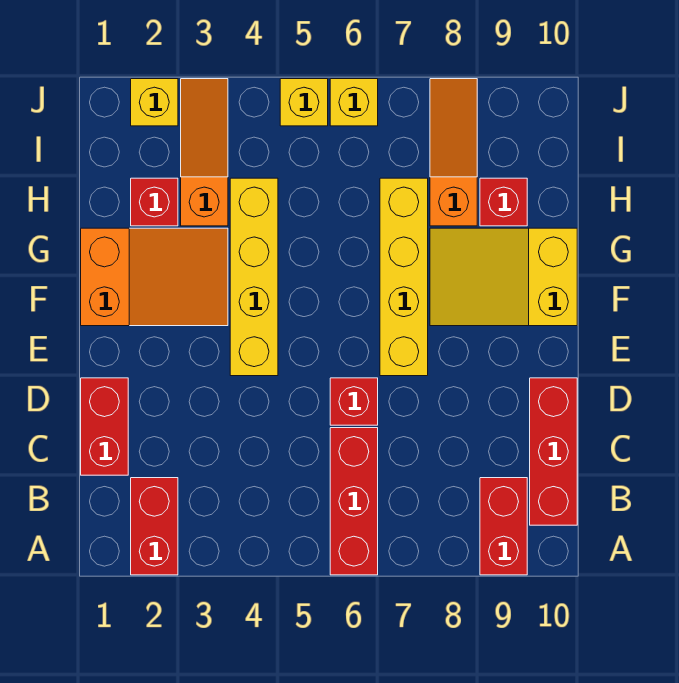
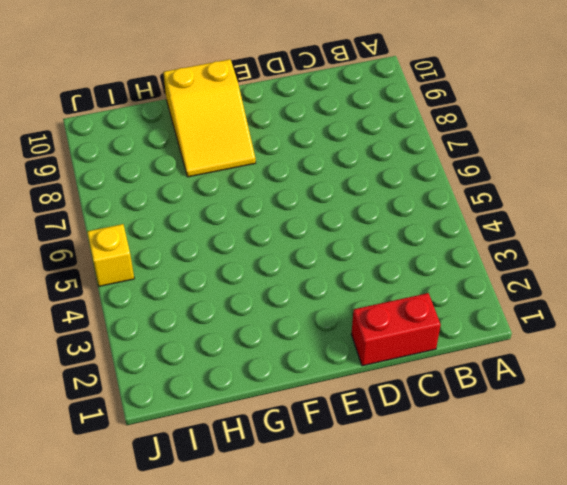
none -> red brick A2:B2 level 1
none -> red brick A6:C6 level 1
none -> red brick A9:B9 level 1

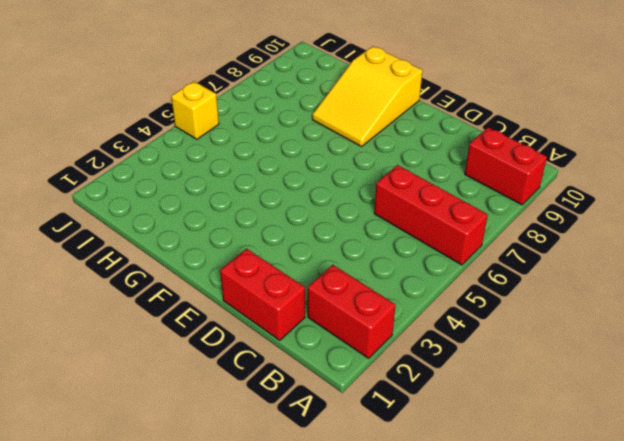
none -> red brick B10:D10 level 1
none -> red brick D6 level 1
none -> yellow brick E4:H4 level 1

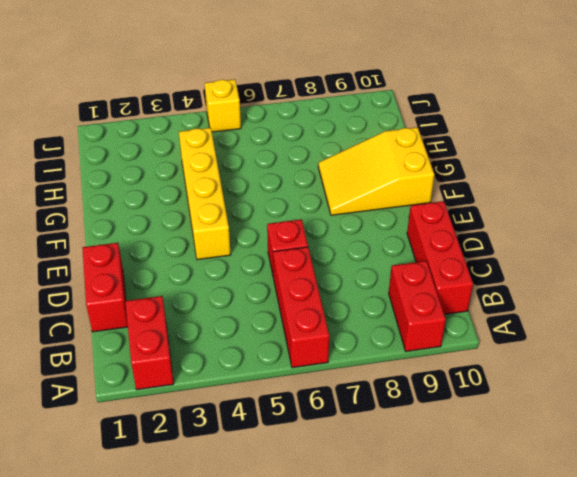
none -> yellow brick E7:H7 level 1
none -> orange slope F1:G3 level 1 top 1
none -> red brick H2 level 1

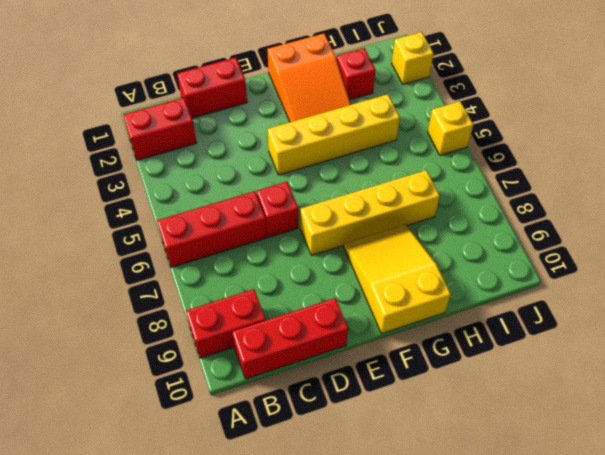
none -> orange slope H3:J3 level 1 top H
none -> orange slope H8:J8 level 1 top H
none -> red brick H9 level 1

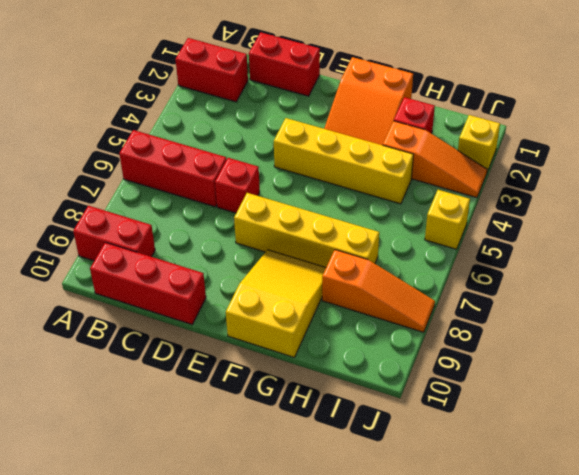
none -> red brick H9 level 1
none -> yellow brick J6 level 1

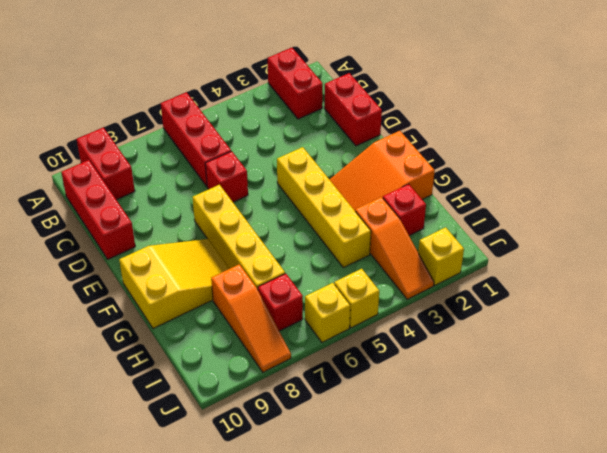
red brick I7 level 1 -> red brick H9 level 1

